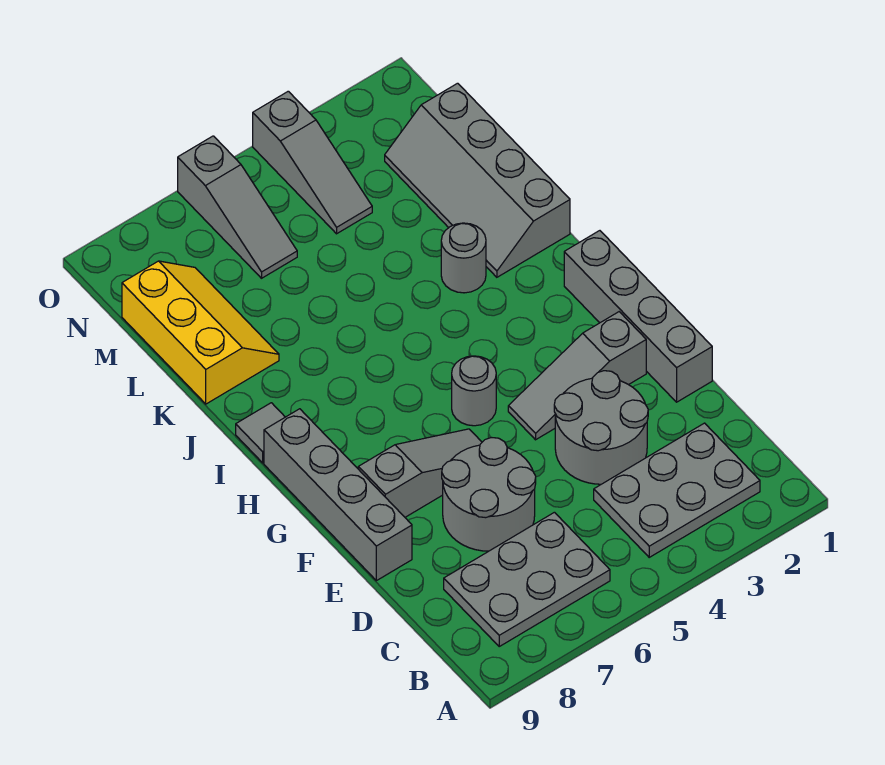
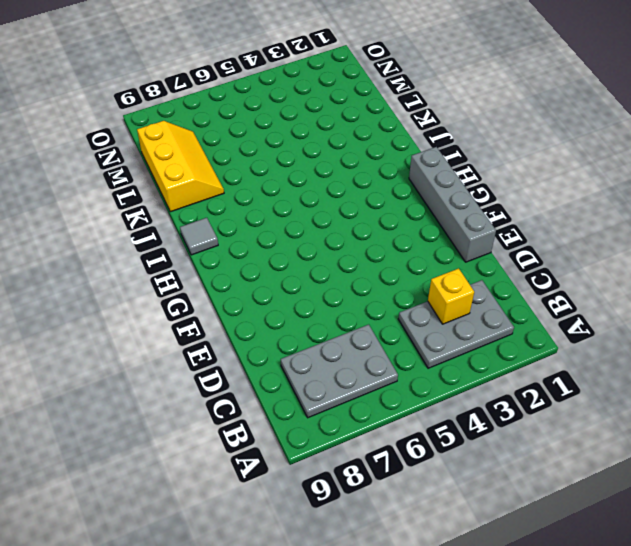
yellow brick C3 level 2 -> none
none -> grey round brick D3:E4 level 1
none -> grey round brick D6:E7 level 1
none -> grey brick E9:H9 level 1

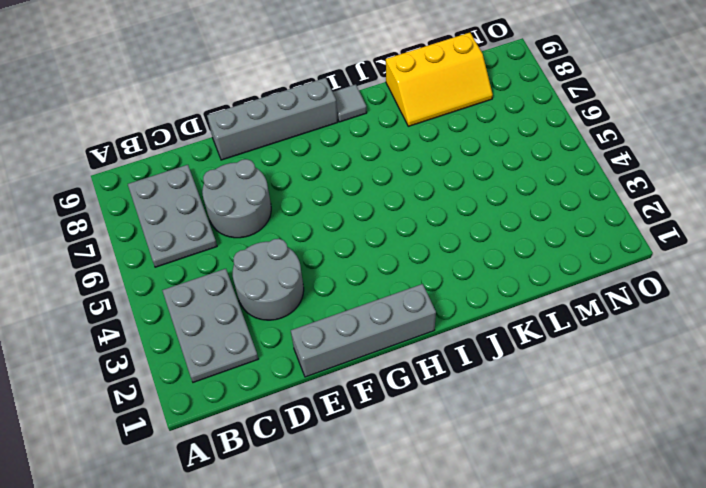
none -> grey slope F2:F4 level 1 top 2
none -> grey slope F6:F8 level 1 top 8
none -> grey round brick G5 level 1

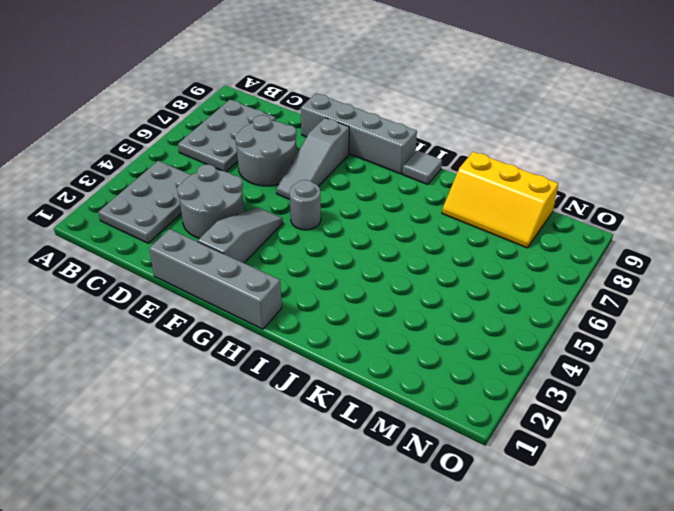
none -> grey slope J1:M2 level 1 top 1
none -> grey round brick J3 level 1
none -> grey slope M4:O4 level 1 top O

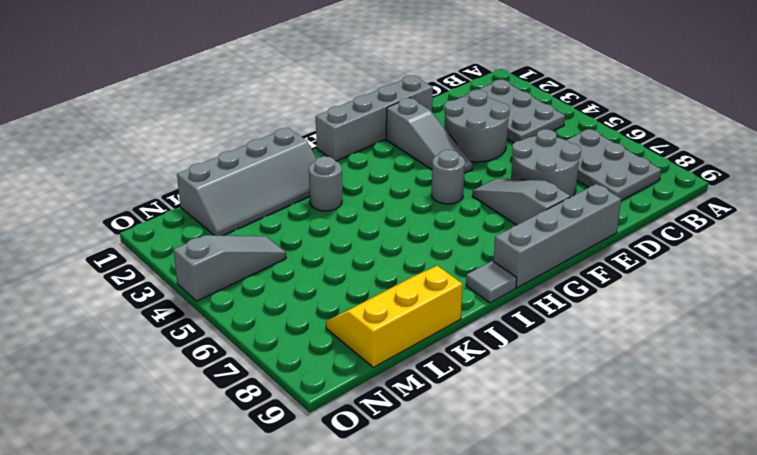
none -> grey slope M6:O6 level 1 top O

